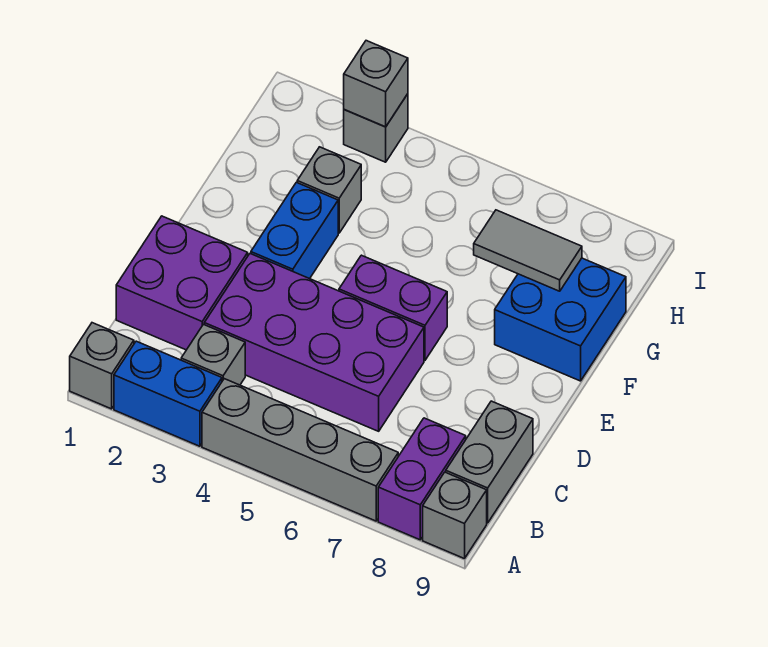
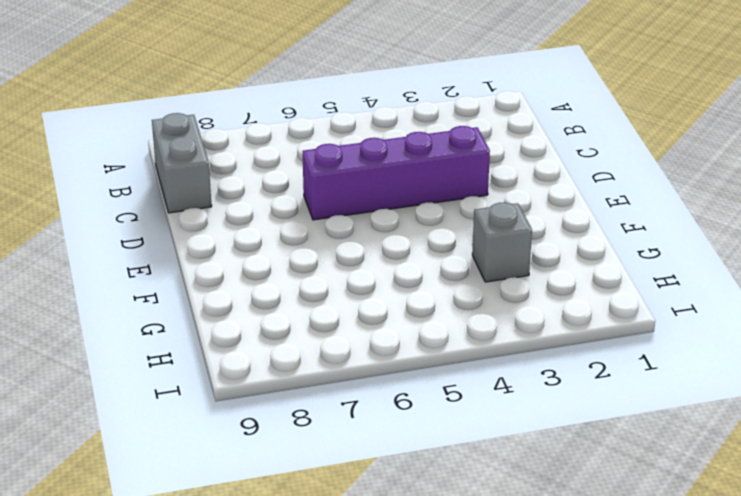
purple brick D3:D6 level 1 -> purple brick C3:D6 level 1
none -> grey brick A1 level 1
none -> blue brick A2:A3 level 1
none -> grey brick A4:A7 level 1

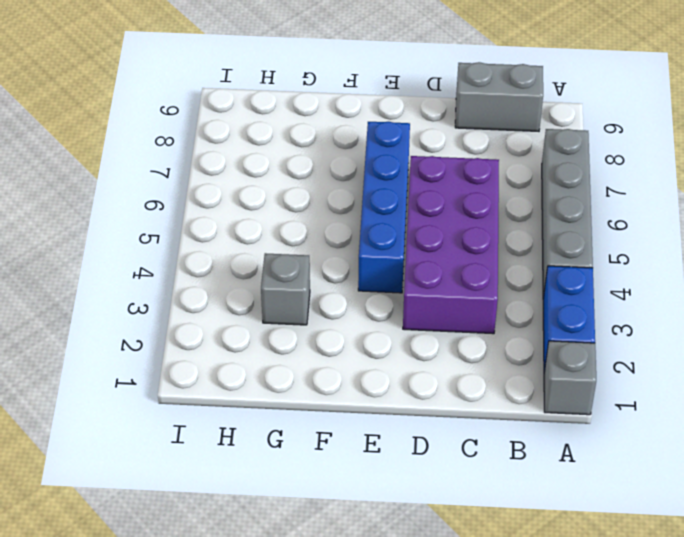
blue brick E4:E7 level 1 -> purple brick E5:E6 level 1
none -> purple brick A8:B8 level 1
none -> grey brick A9 level 1
none -> grey brick B3 level 1

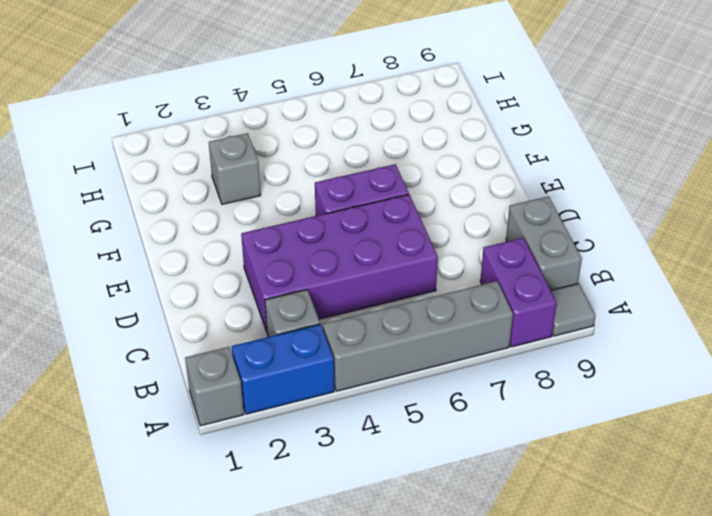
grey tile A9 level 1 -> grey brick A9 level 1
none -> purple brick C1:D2 level 1
none -> blue brick E3:F3 level 1
none -> blue brick F8:G9 level 1

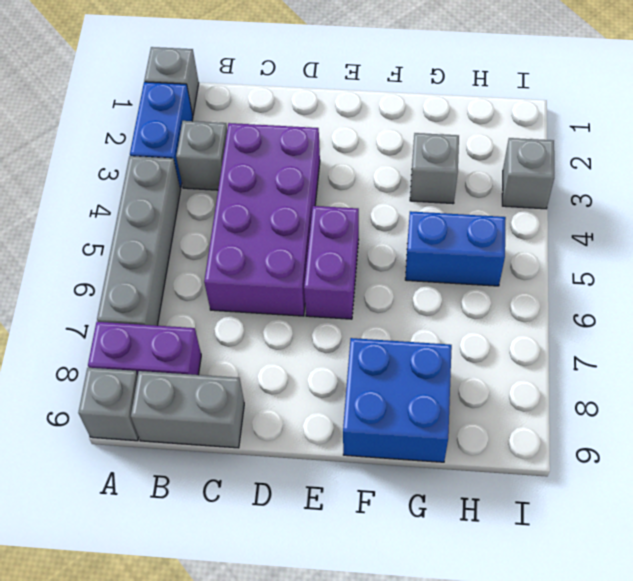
blue brick G5:H5 level 1 -> blue brick E3:F3 level 1
none -> purple brick C1:D2 level 1
none -> grey tile G7:G8 level 2
none -> grey brick I3 level 2

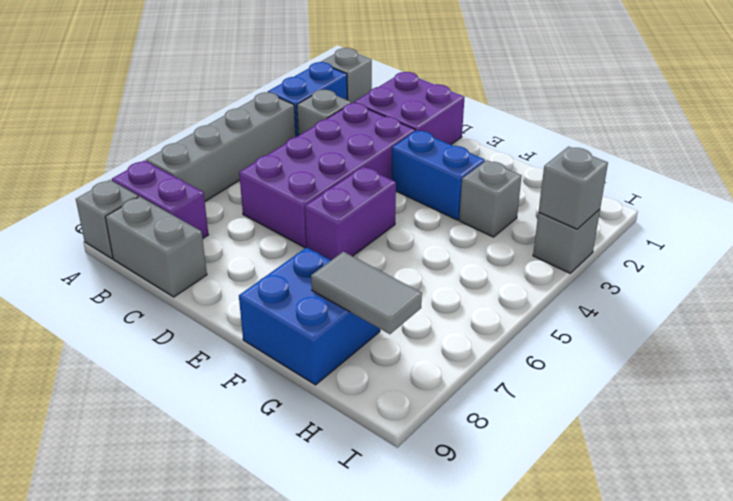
grey tile G8:H8 level 2 -> grey tile G7:G8 level 2

